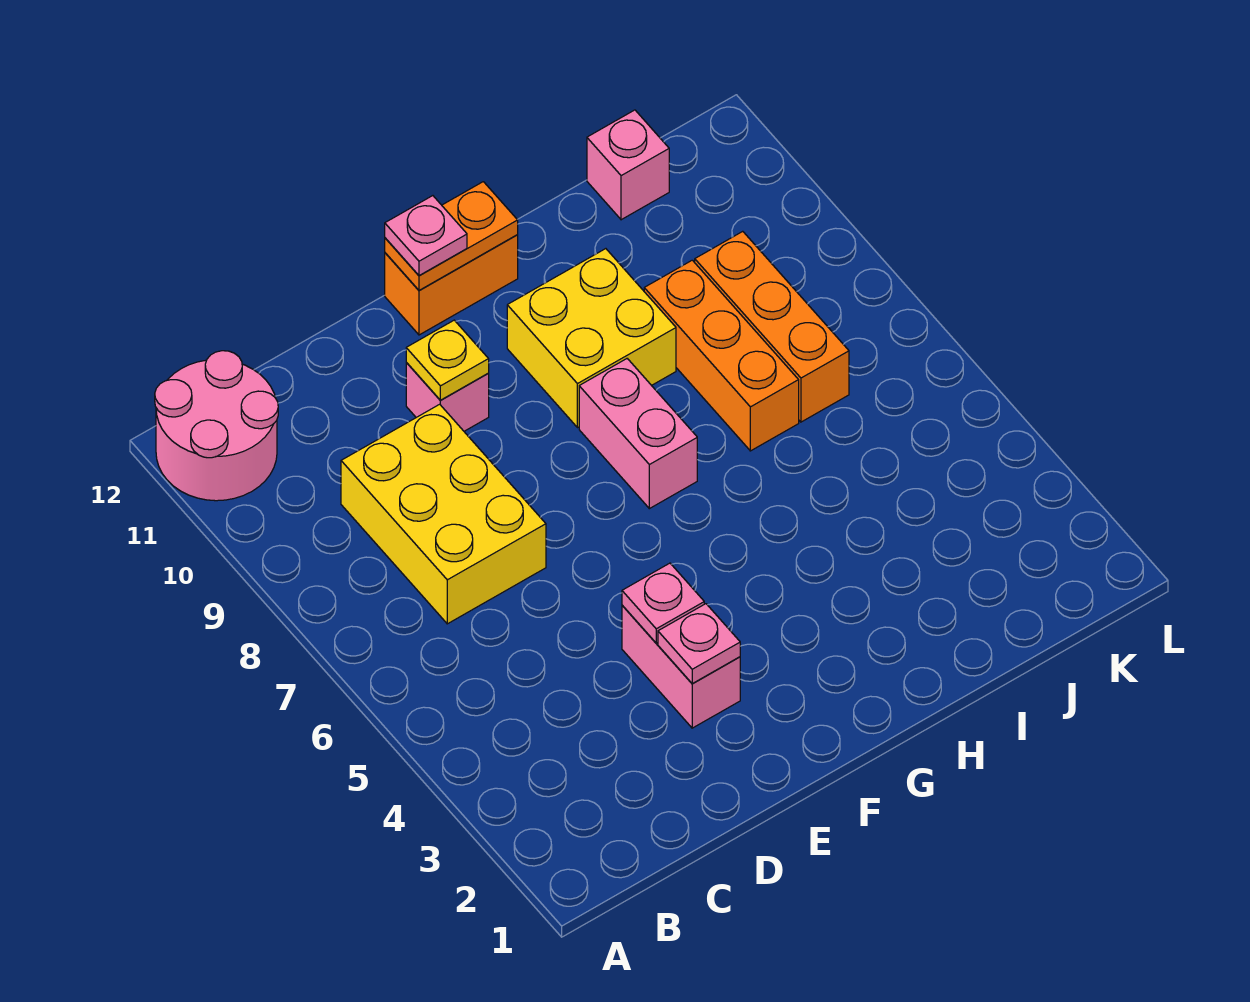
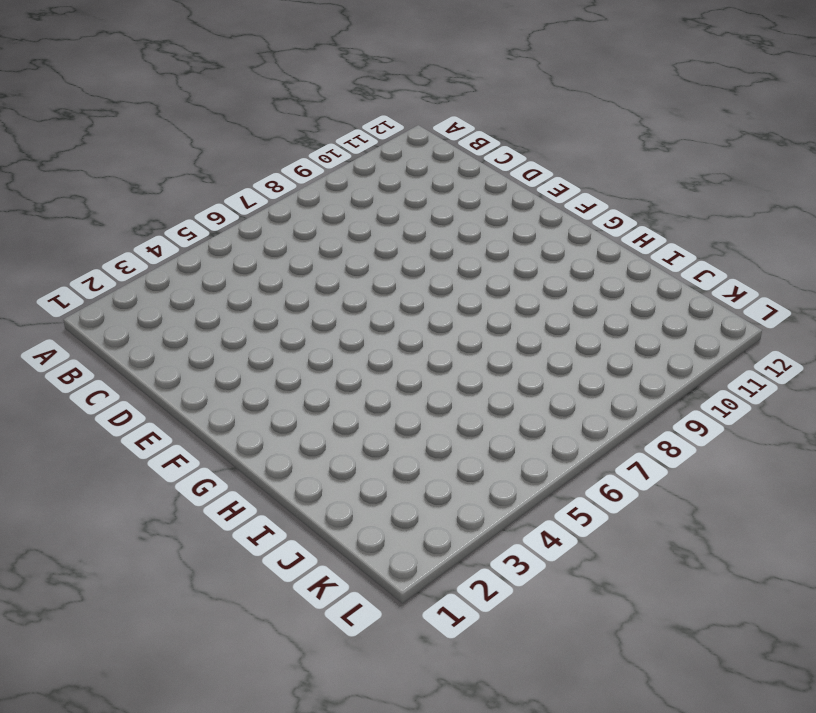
none -> pink round brick A11:B12 level 1
none -> yellow brick C7:D9 level 1
none -> pink brick E3:E4 level 1

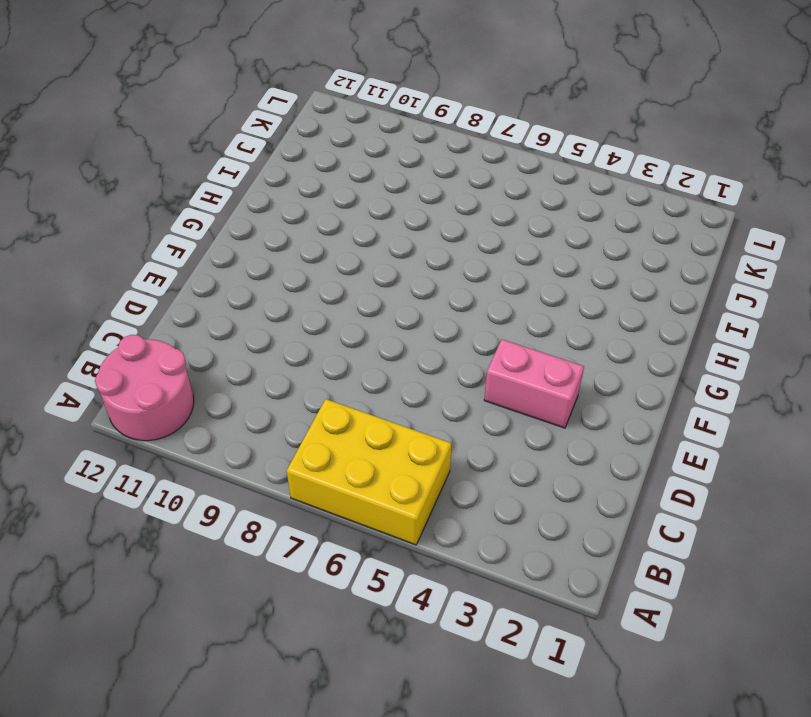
yellow brick A5:B7 level 1 -> yellow brick C7:D9 level 1
none -> pink brick E10 level 1
none -> orange brick F12:G12 level 1
none -> pink brick G7:G8 level 1

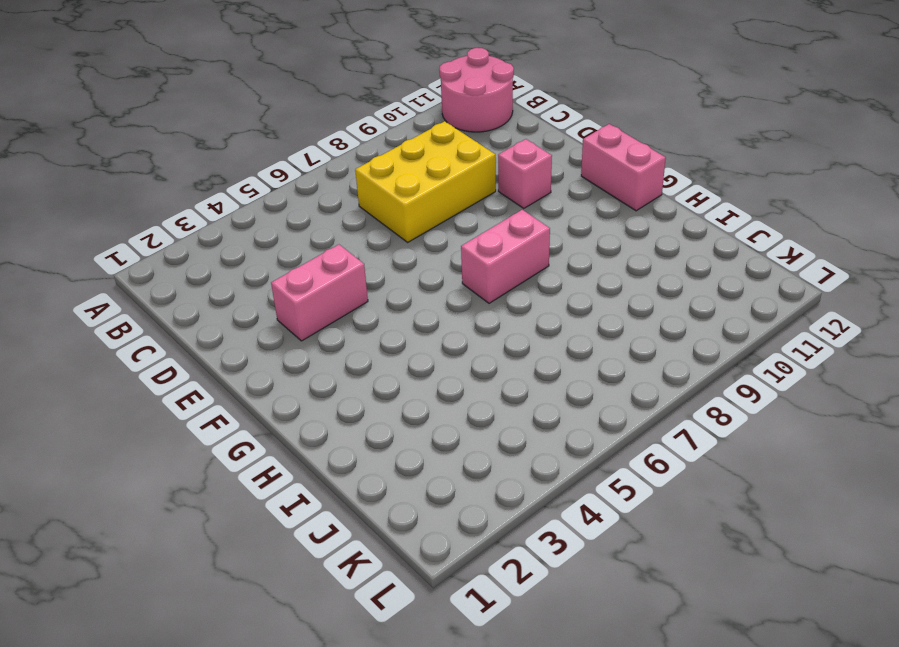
pink brick F12:G12 level 1 -> orange brick F12:G12 level 1
none -> yellow brick G9:H10 level 1
none -> orange brick I7:I9 level 1
none -> orange brick J7:J9 level 1

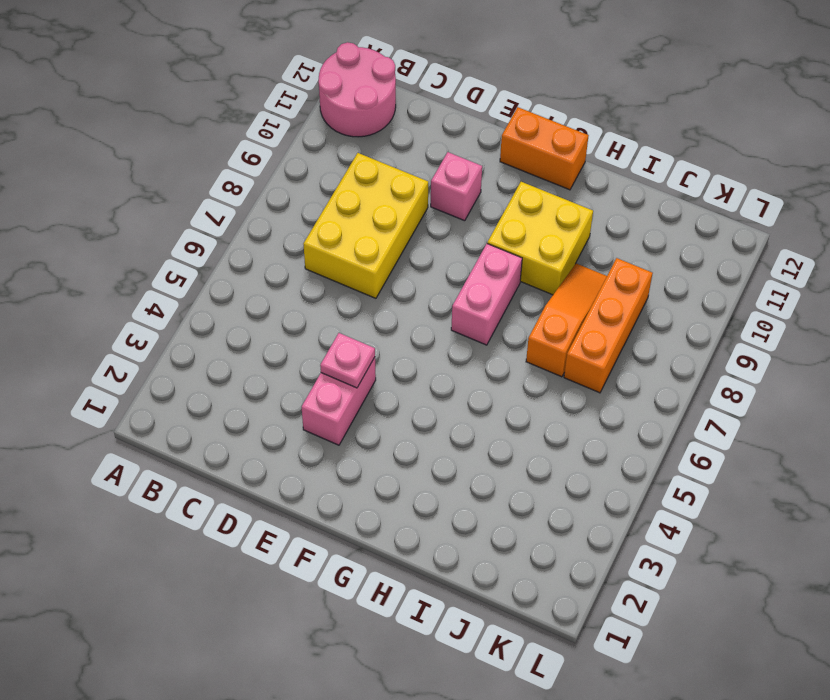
orange slope I7:I9 level 1 top 7 -> orange brick I7:I9 level 1
none -> pink brick J12 level 1
none -> pink plate E3 level 2
none -> yellow plate E10 level 2

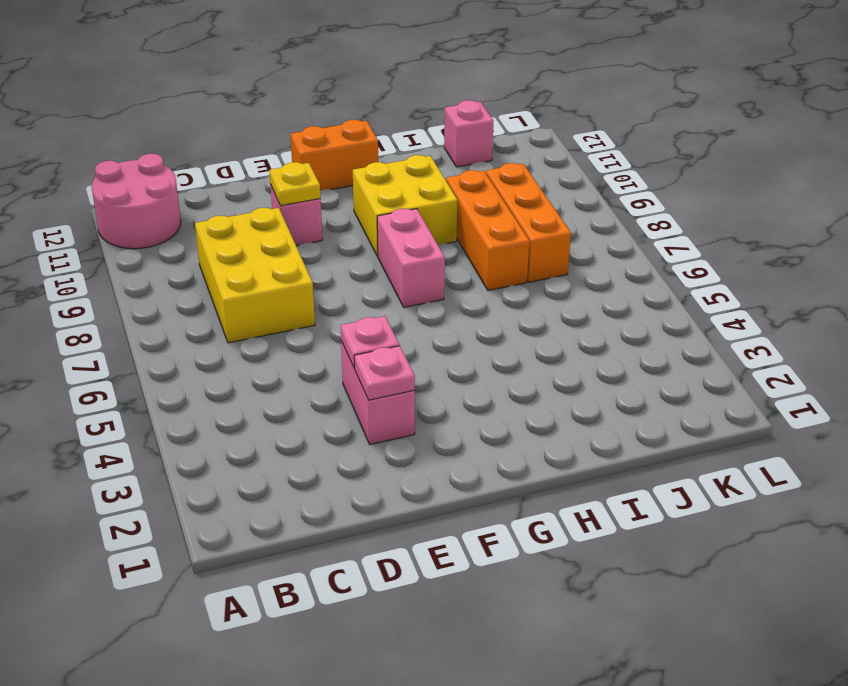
none -> orange plate F12:G12 level 2
none -> pink plate F12 level 3

